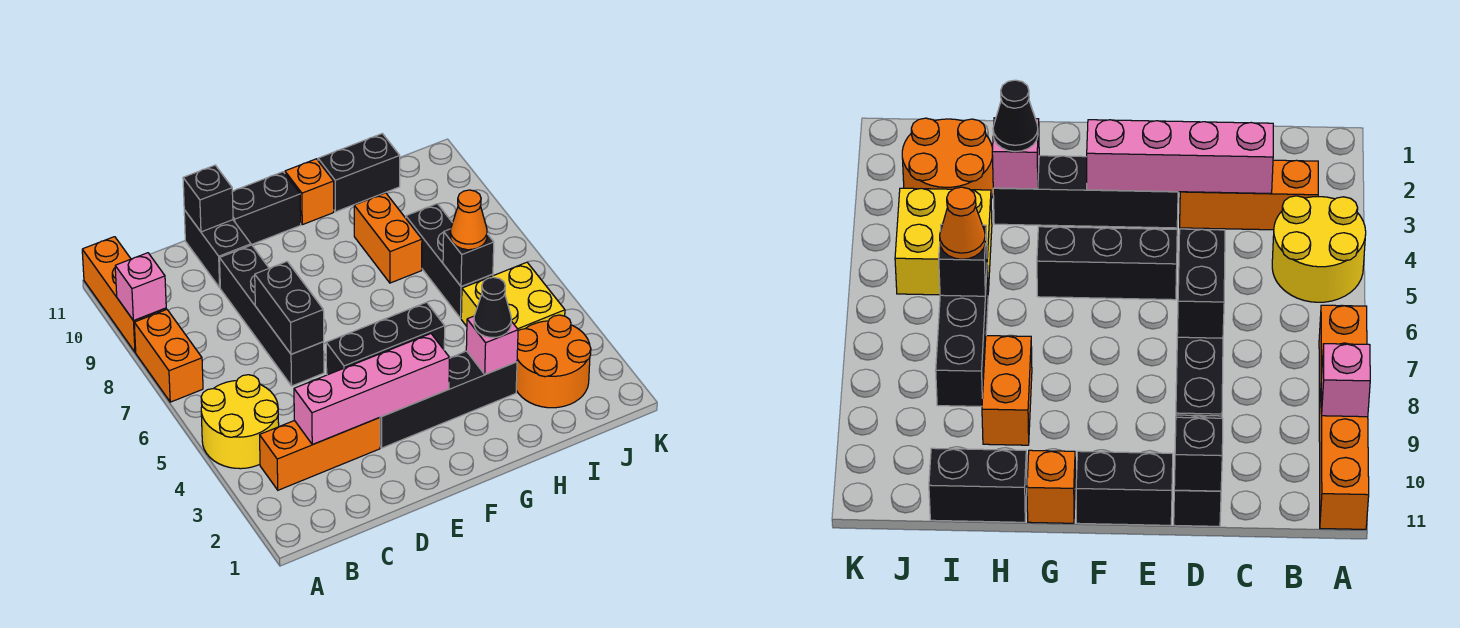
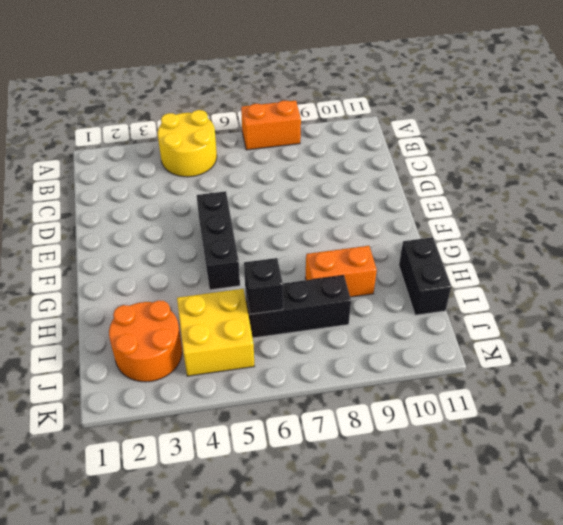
none -> orange brick A9:A11 level 1
none -> orange brick B3:D3 level 1
none -> black brick D6:D9 level 1

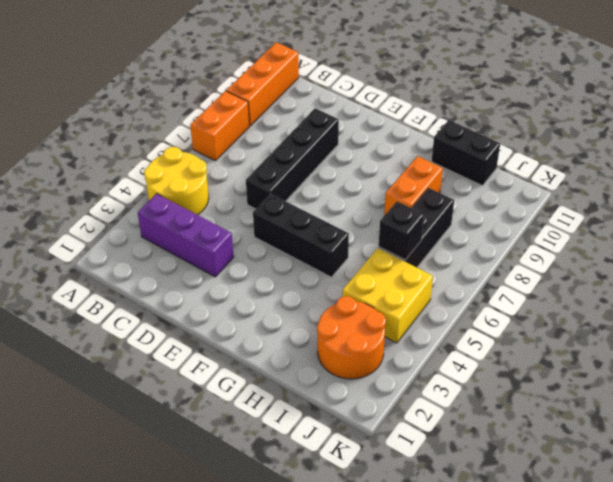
purple brick B3:D3 level 1 -> orange brick B3:D3 level 1
none -> black brick D10:D11 level 1
none -> black brick E3:H3 level 1
none -> black brick E11:F11 level 1

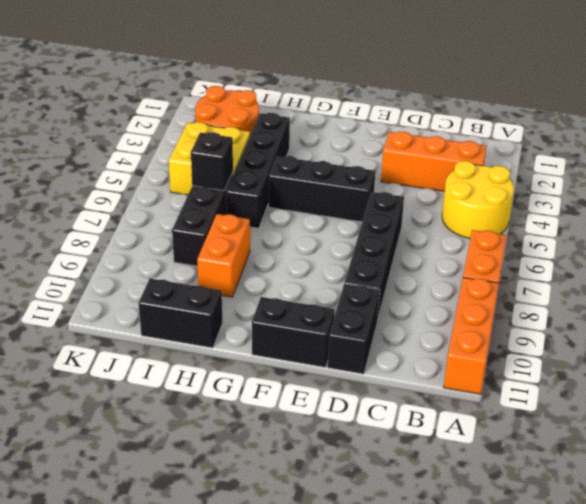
black brick H3:H6 level 1 -> black brick E3:H3 level 1
none -> orange brick G11 level 1
none -> pink brick A9 level 2
none -> pink brick C3:F3 level 2

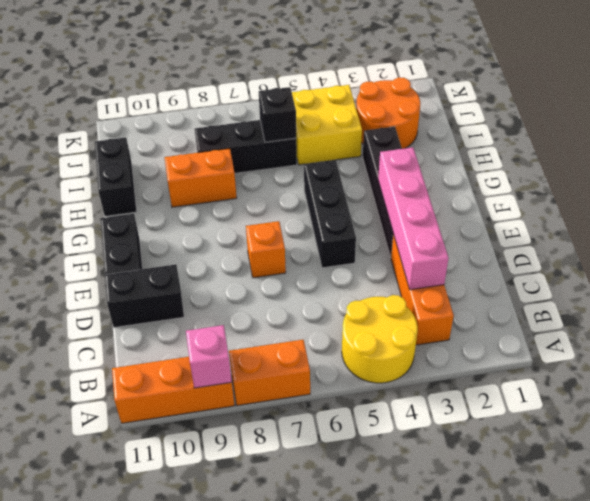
orange brick E7 level 1 -> orange brick G11 level 1
none -> black brick D6:D9 level 1
none -> black brick D6:D7 level 2
none -> black brick D11 level 2

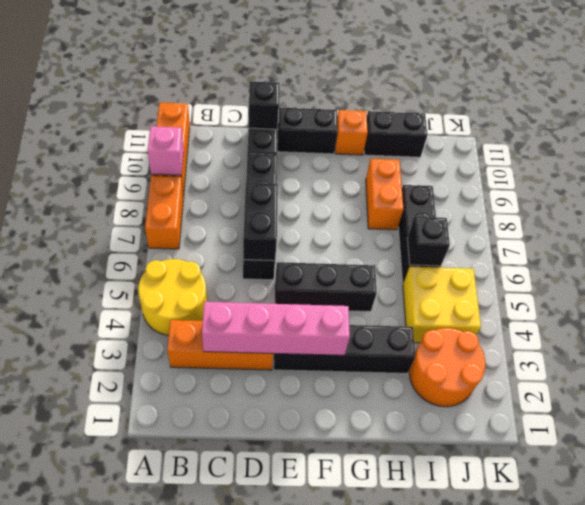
none -> pink brick H3 level 2
none -> black cone H3 level 3
none -> orange cone I6 level 3

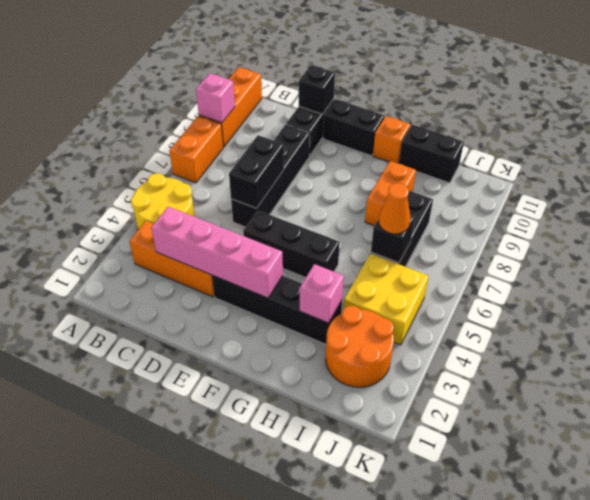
none -> black cone H3 level 3

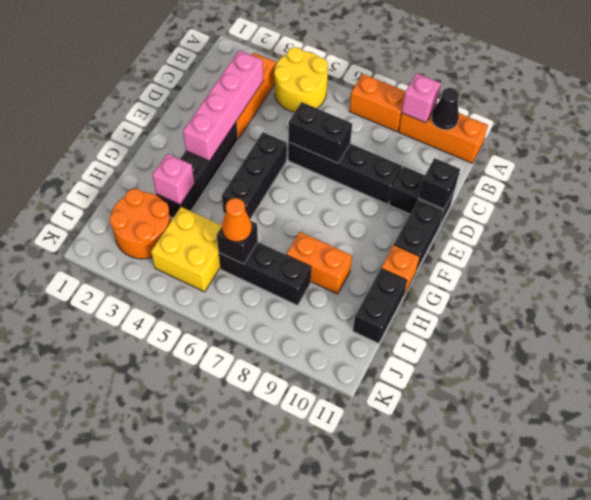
black cone A10 level 2 -> black cone H3 level 3

